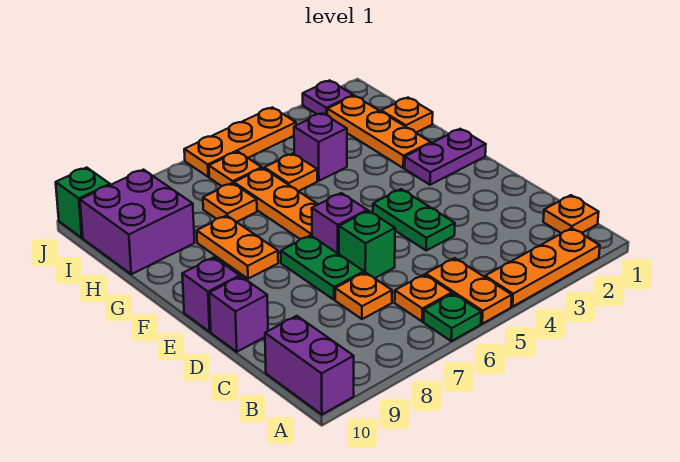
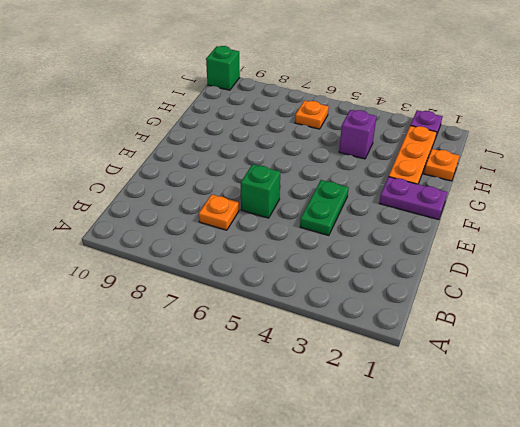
none -> orange plate A2:A4 level 1
none -> orange plate A5:B5 level 1
none -> green plate A6 level 1

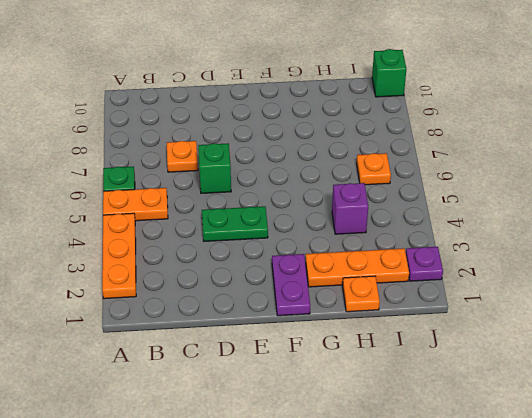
none -> purple brick A10:B10 level 1
none -> orange plate B1 level 1
none -> orange plate B6 level 1

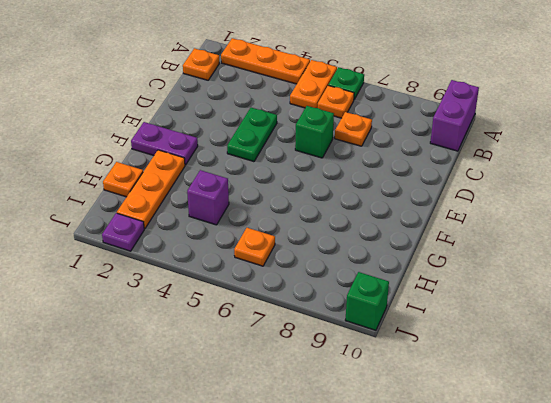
none -> green plate D7:E7 level 1
none -> purple brick D10 level 1
none -> purple brick E6 level 1

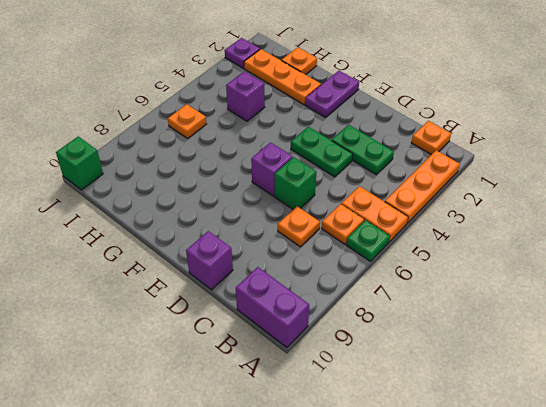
green plate C3:D3 level 1 -> green plate D7:E7 level 1
none -> purple brick E10 level 1
none -> orange plate F6:H6 level 1
none -> orange plate F8:G8 level 1

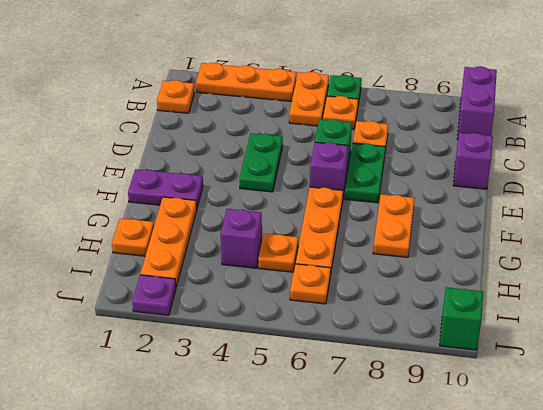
none -> purple brick E10 level 1
none -> orange plate H7 level 1
none -> purple brick H9:I10 level 1

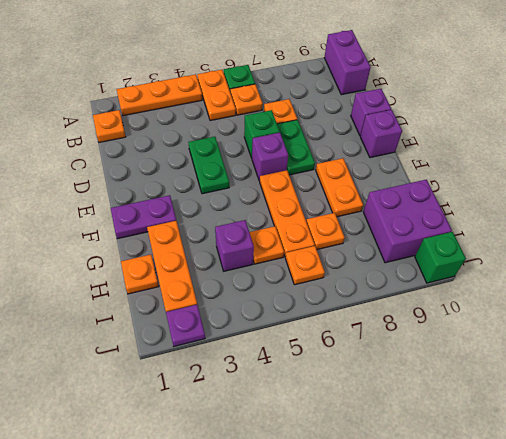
none -> orange plate J4:J6 level 1

